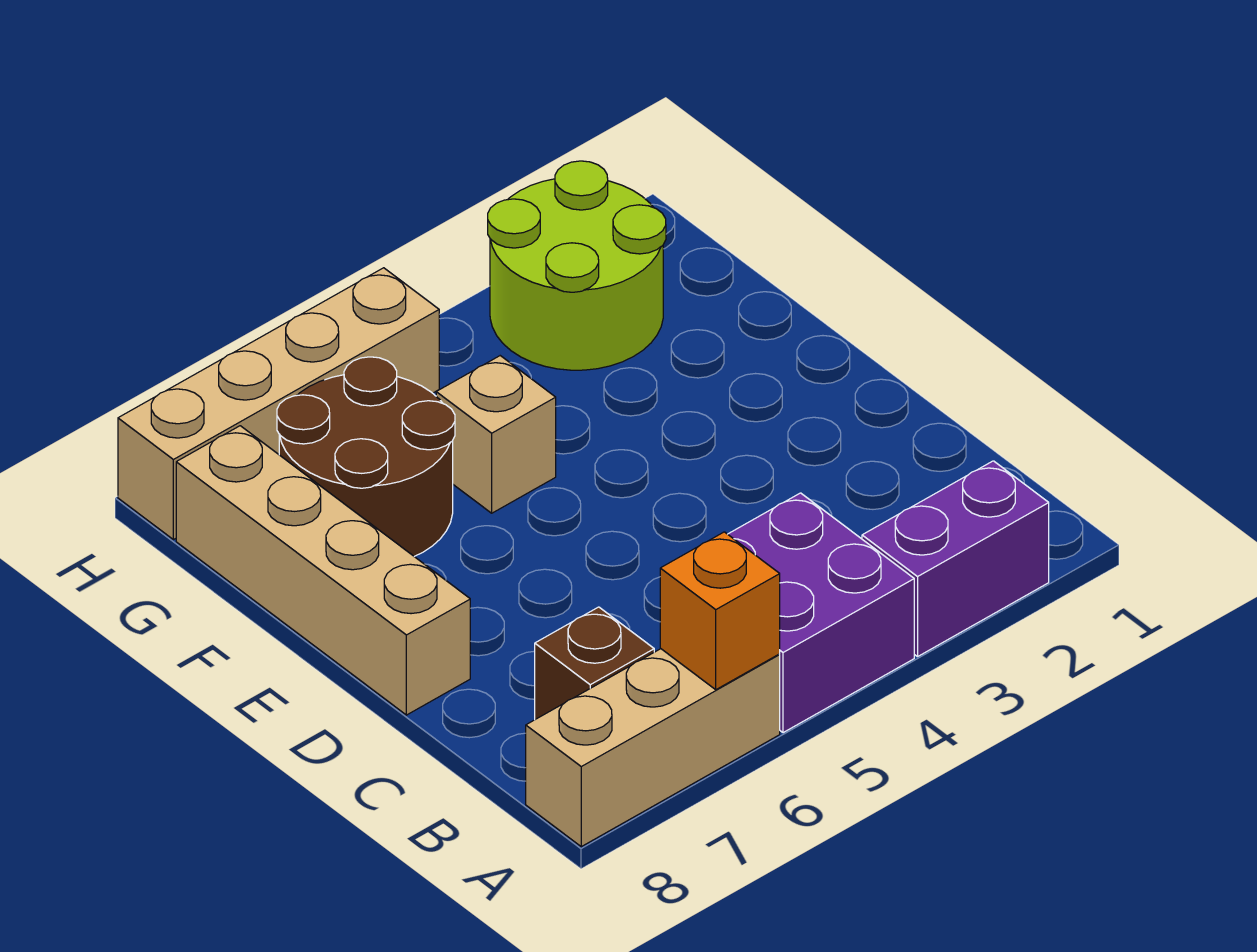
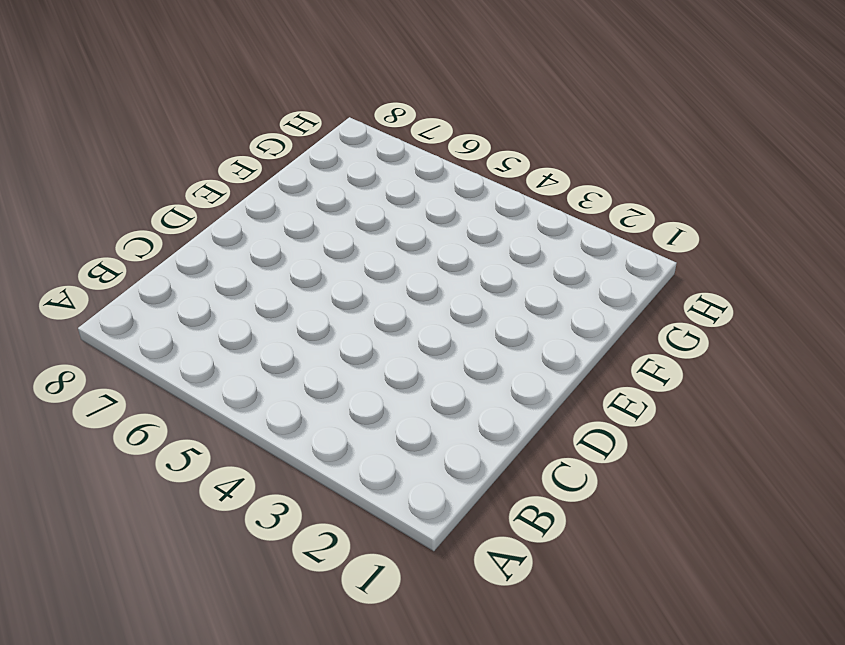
none -> purple brick A2:A3 level 1
none -> purple brick A4:B5 level 1

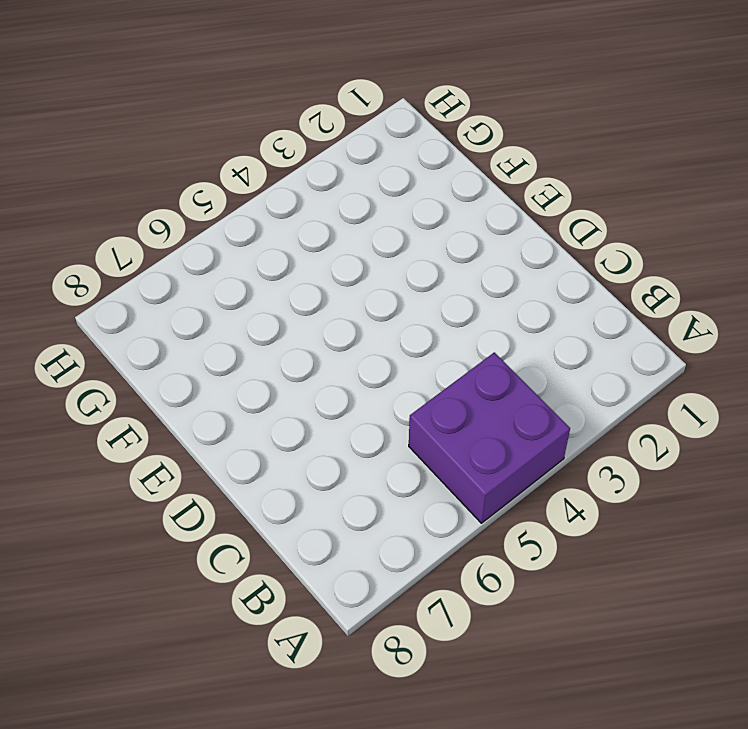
none -> purple brick A2:A3 level 1
none -> tan brick A6:A8 level 1

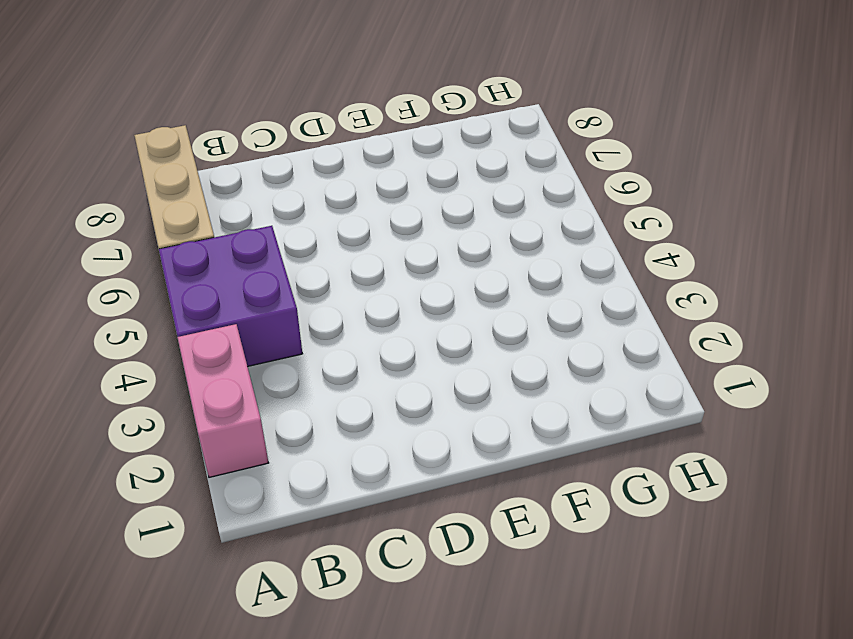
pink brick A2:A3 level 1 -> purple brick A2:A3 level 1
none -> brown brick B7 level 1
none -> tan brick D8:G8 level 1

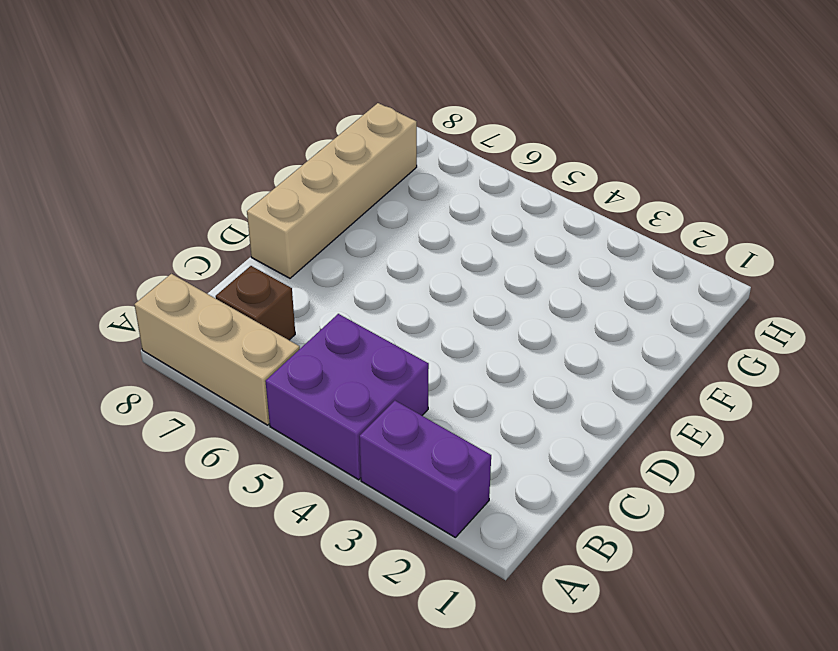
none -> tan brick F5 level 1
none -> brown round brick F6:G7 level 1

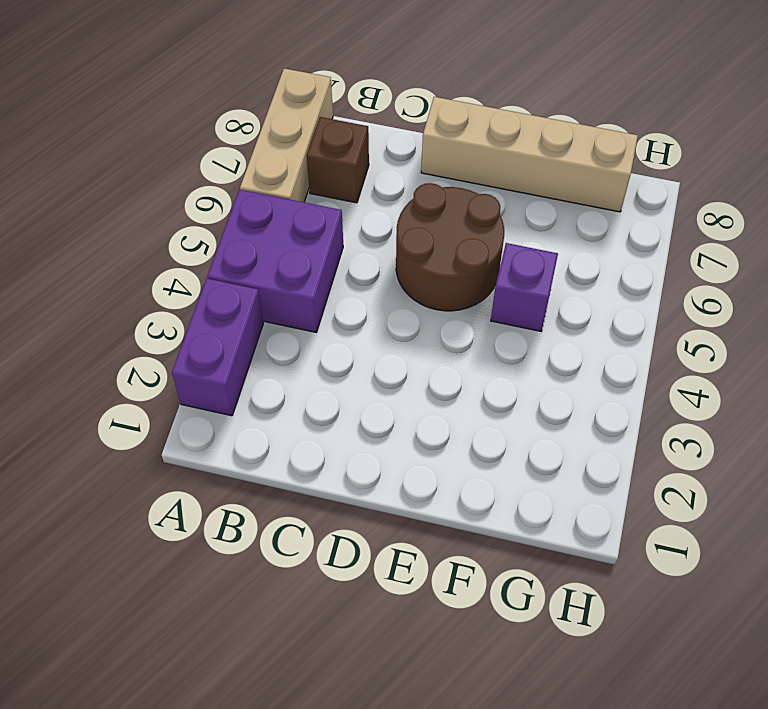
brown round brick D5:E6 level 1 -> brown round brick F6:G7 level 1
purple brick F5 level 1 -> tan brick F5 level 1
none -> lime round brick G2:H3 level 1
none -> tan brick H5:H8 level 1

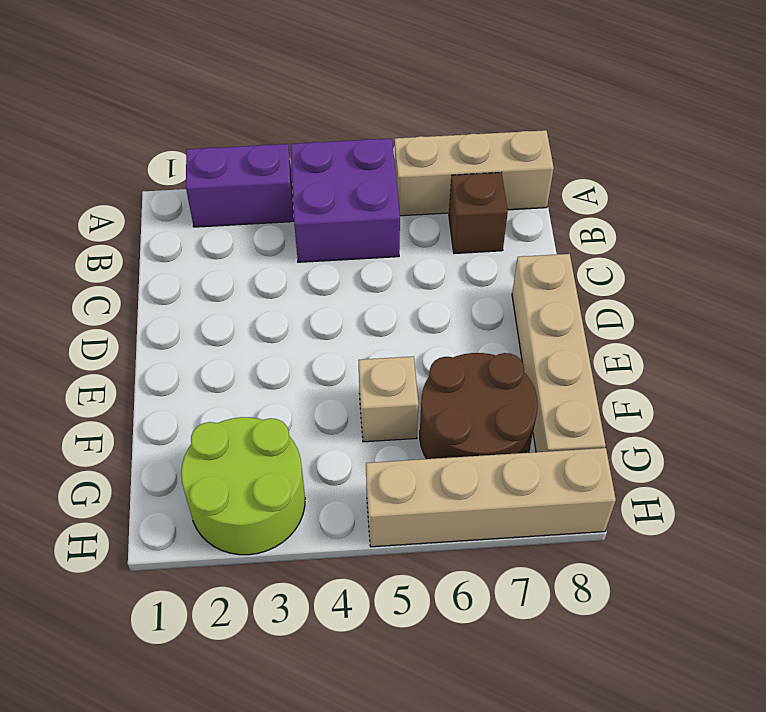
none -> orange brick A6 level 2

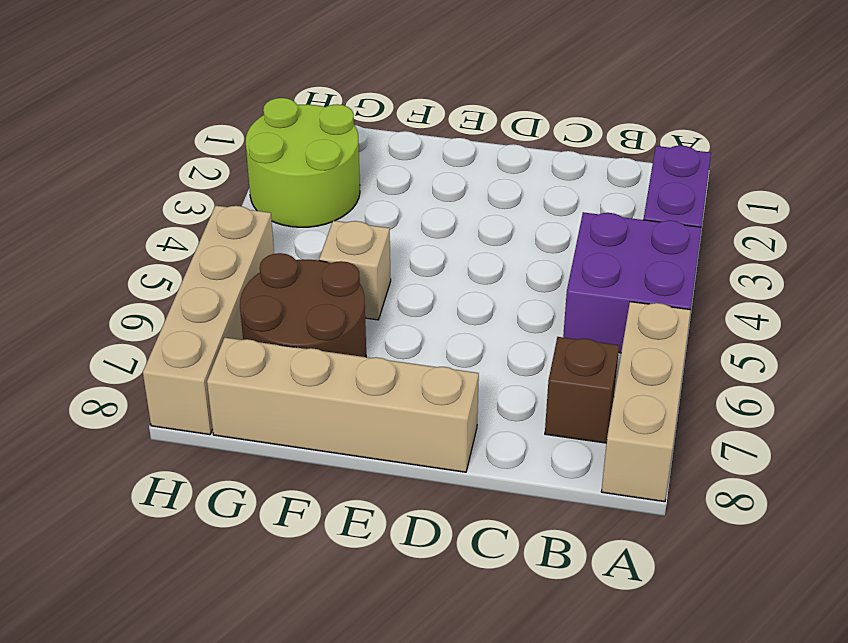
none -> orange brick A6 level 2

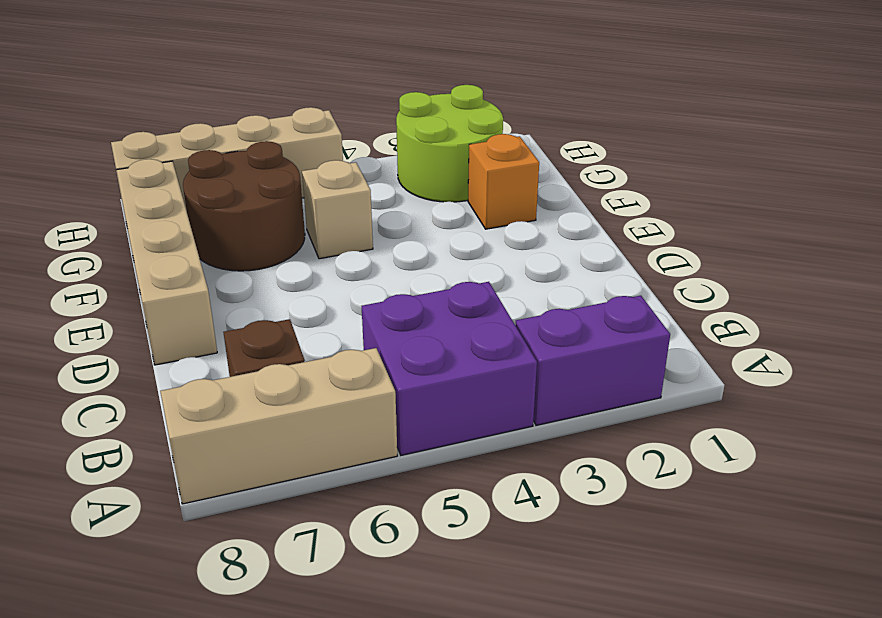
orange brick F2 level 1 -> orange brick A6 level 2

